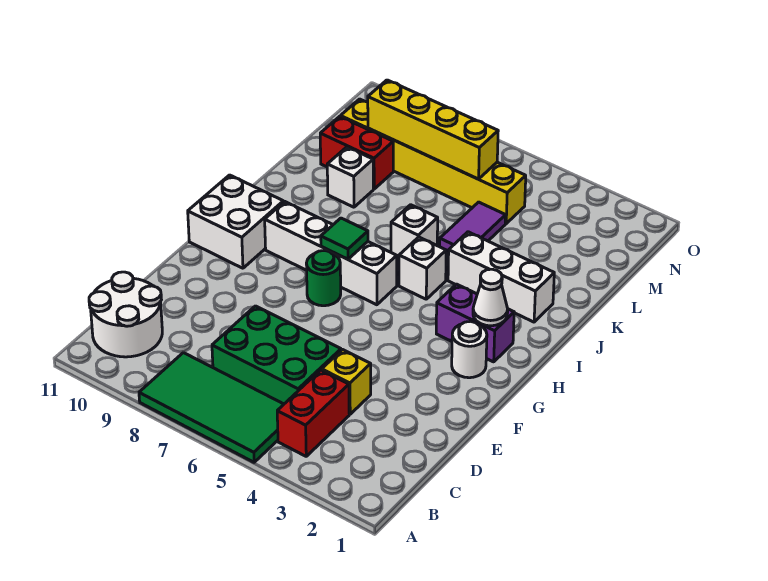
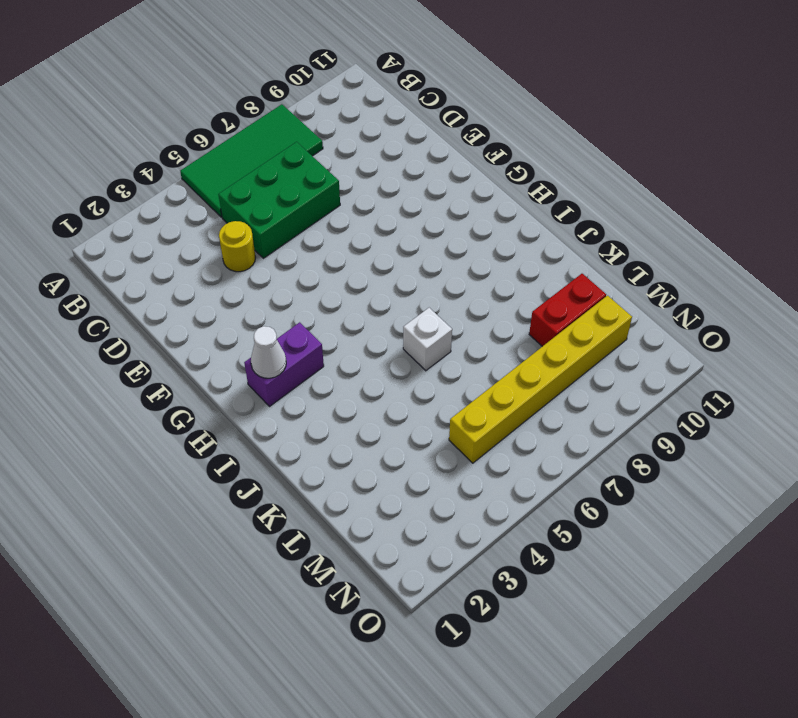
yellow round brick D4 level 1 -> yellow brick D4 level 1
none -> red brick B4:C4 level 1
none -> white round brick B10:C11 level 1
none -> white round brick G2 level 1

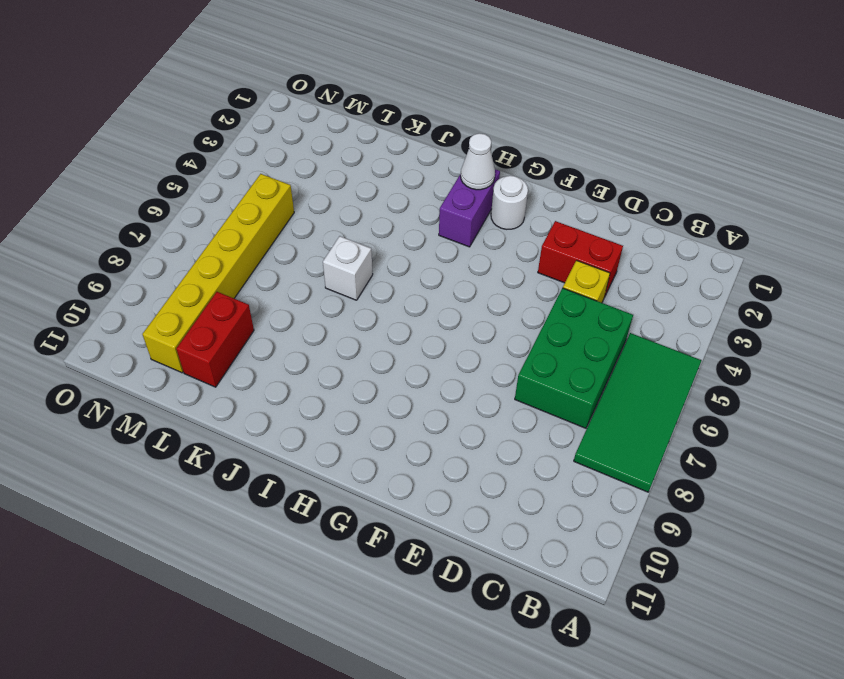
red brick D3:E3 level 1 -> red brick B4:C4 level 1
none -> white round brick B10:C11 level 1
none -> green round brick G7 level 1
none -> white brick G10:H11 level 1

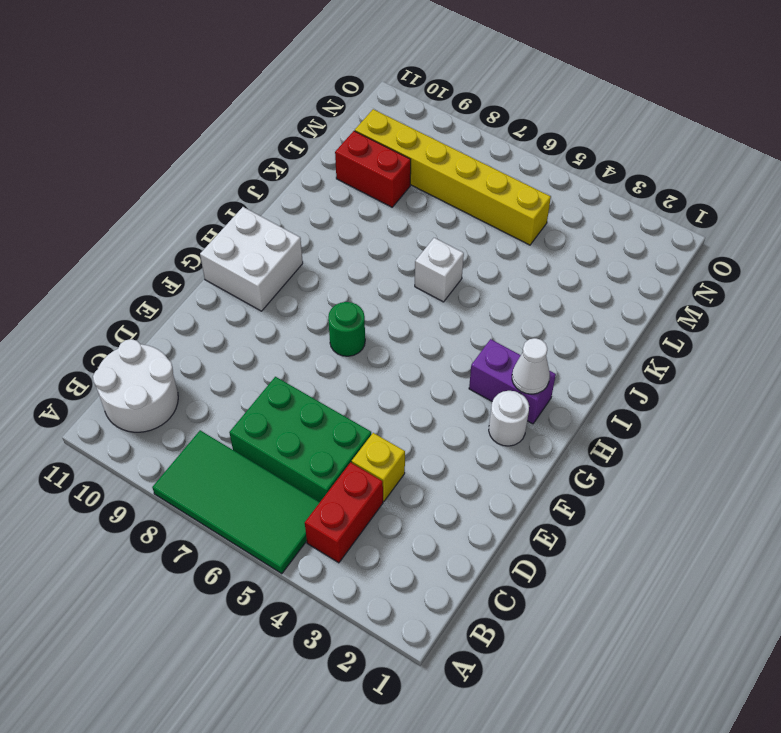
none -> white brick H6:H9 level 1
none -> white brick I5 level 1
none -> white brick J2:J4 level 1

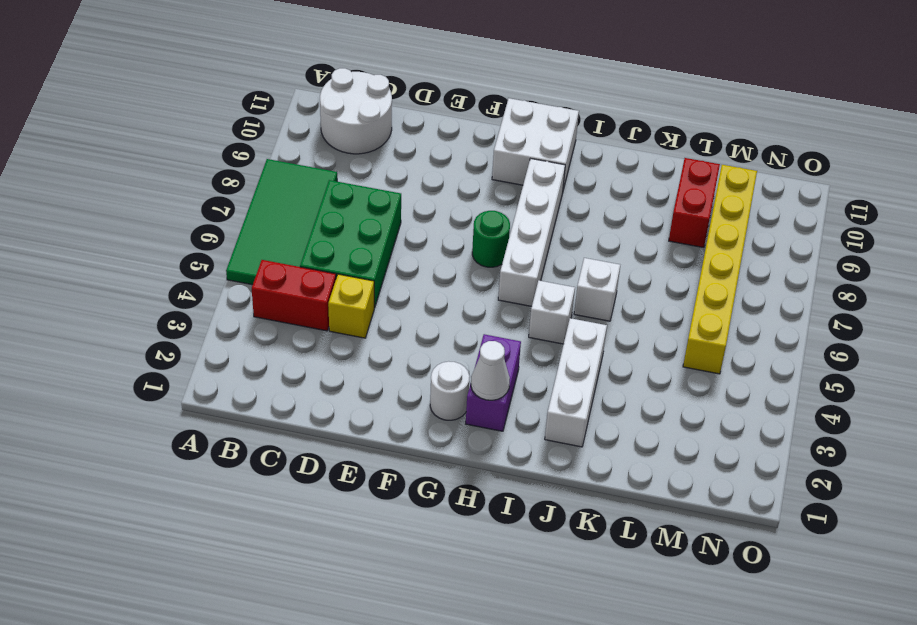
none -> purple tile K5:L5 level 1
none -> white brick K9 level 1
none -> green tile H7 level 2

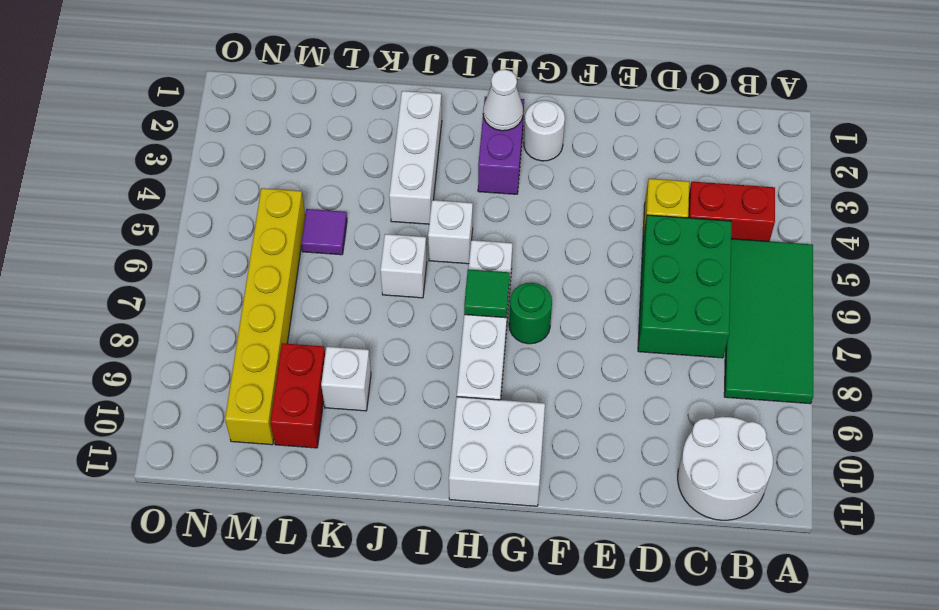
purple tile L5 level 1 -> purple tile K5:L5 level 1
none -> yellow brick M6:M9 level 2

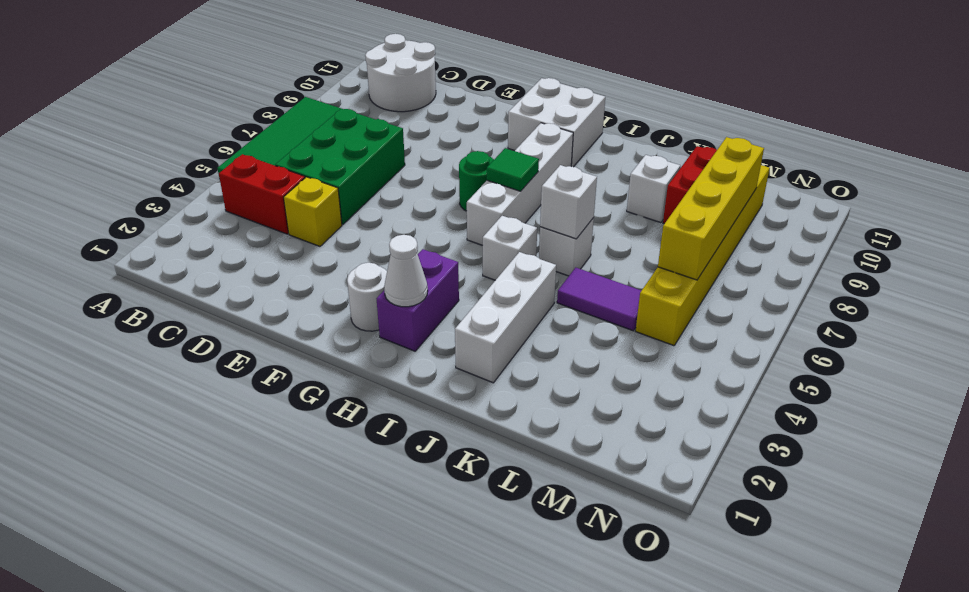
white brick J6 level 2 -> none

